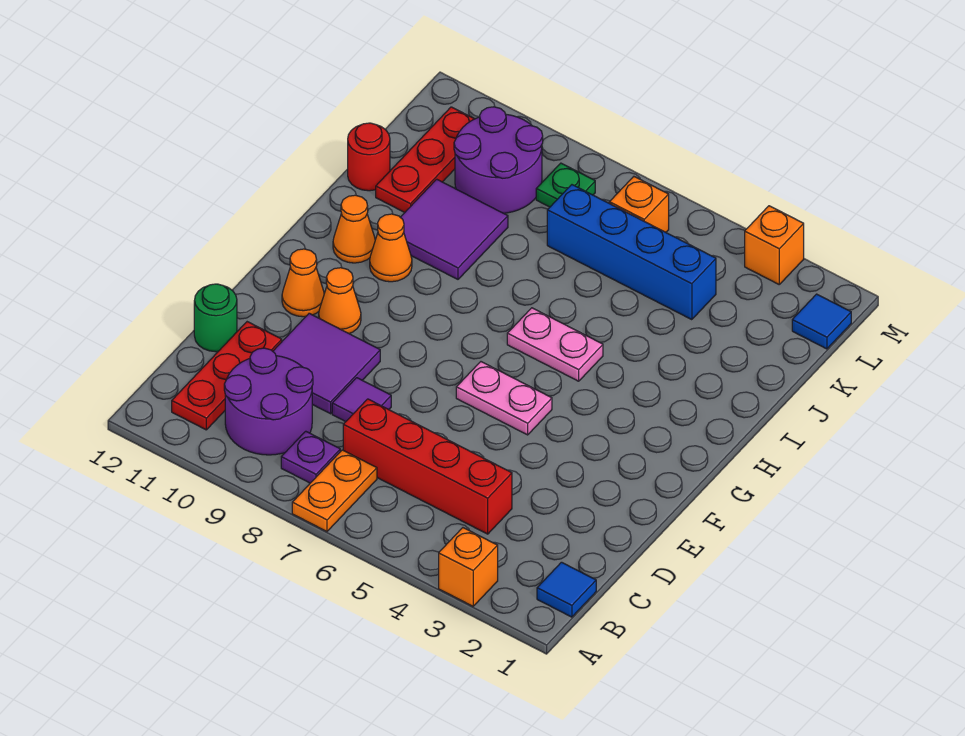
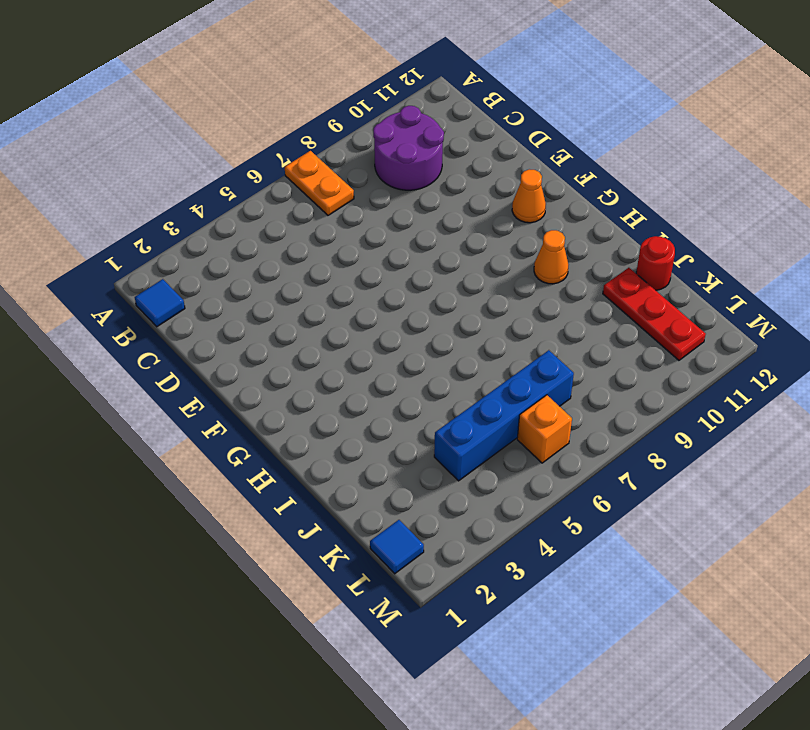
none -> orange brick A3 level 1
none -> purple plate B8 level 1
none -> red plate B11:D11 level 1

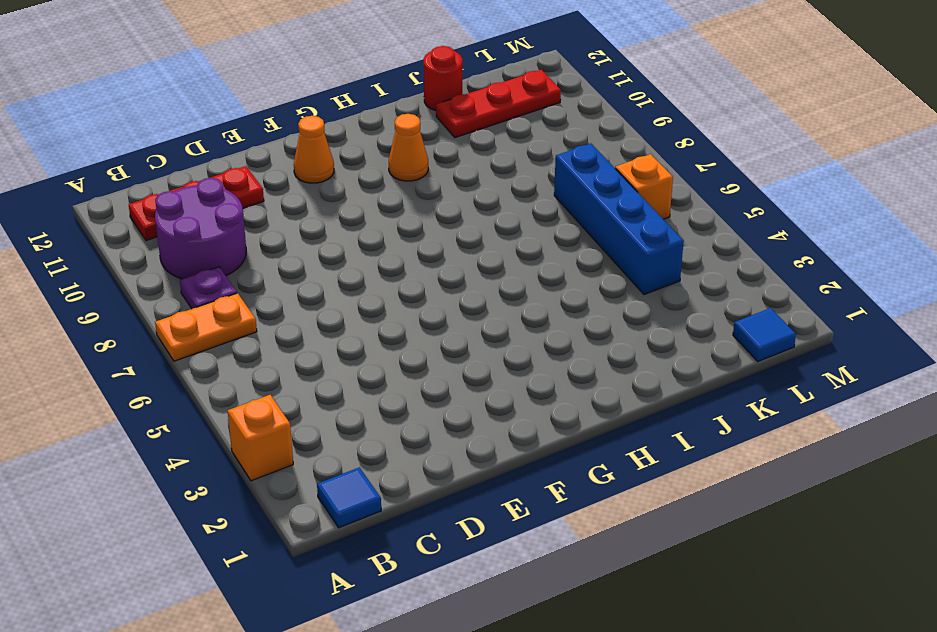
none -> red brick C4:C7 level 1
none -> purple tile D8 level 1
none -> purple tile D9:E10 level 1

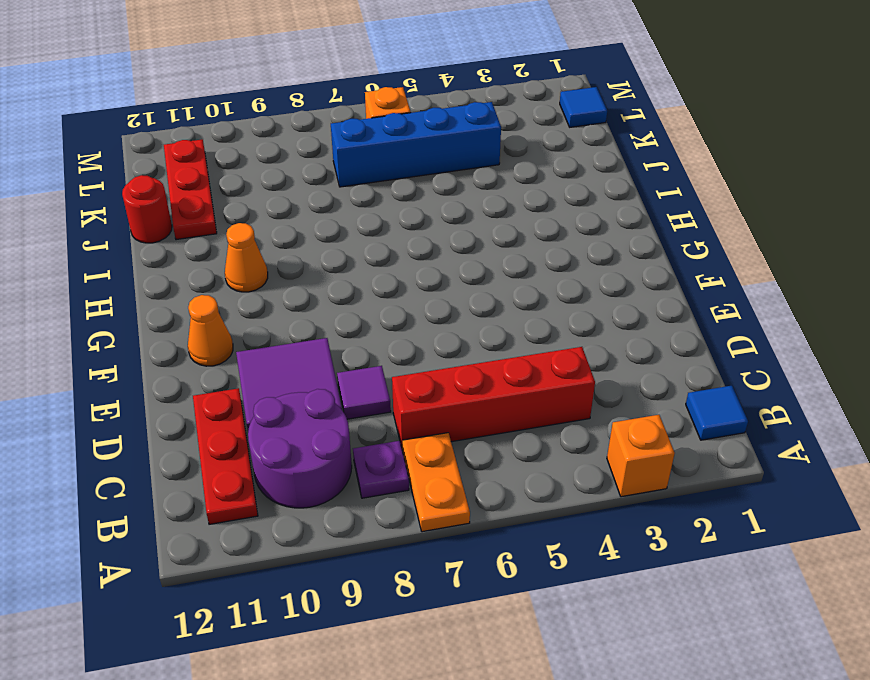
none -> green round brick D12 level 1
none -> pink plate F5:F6 level 1
none -> orange cone F10 level 1

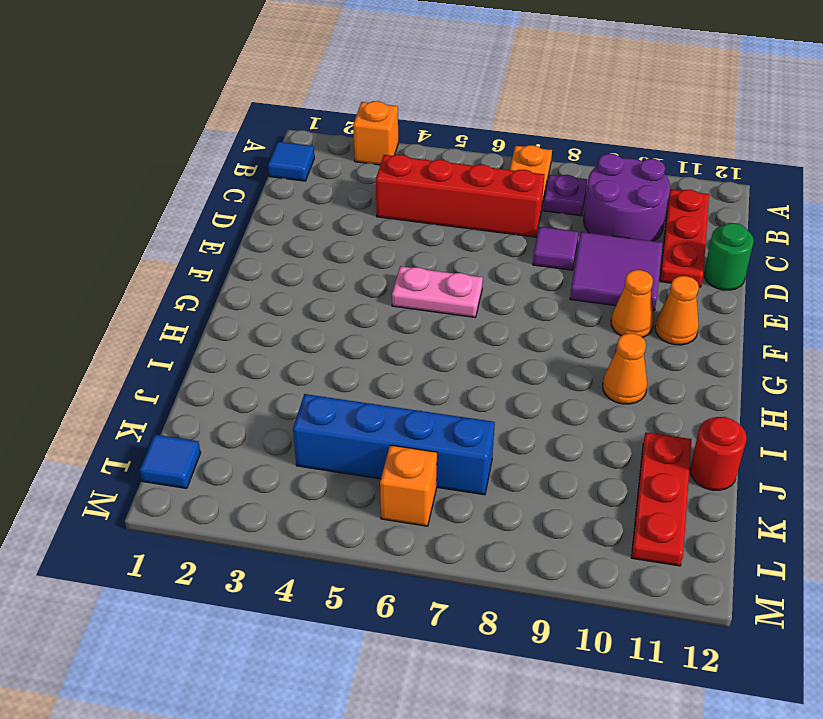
none -> pink plate H5:H6 level 1
none -> orange cone H11 level 1
none -> purple tile I9:J10 level 1

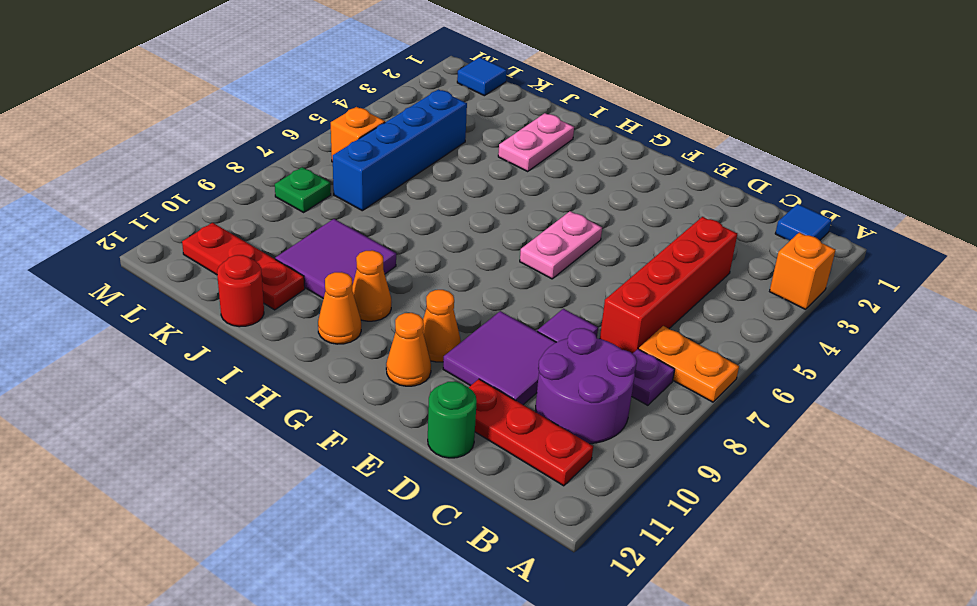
pink plate I2:I3 level 1 -> pink plate H5:H6 level 1
none -> purple round brick K9:L10 level 1
none -> orange brick M3 level 1

